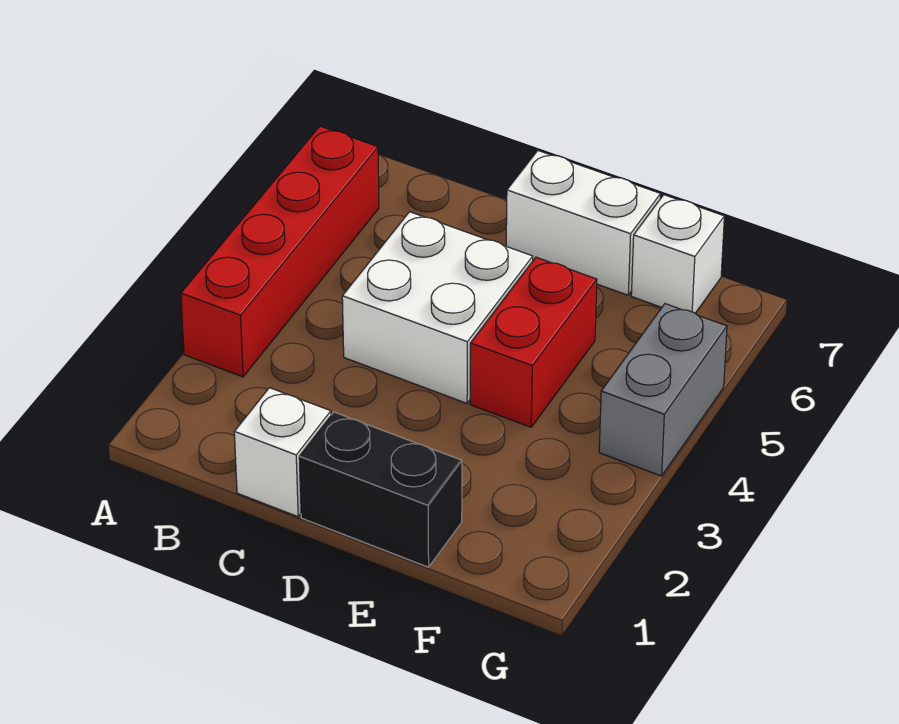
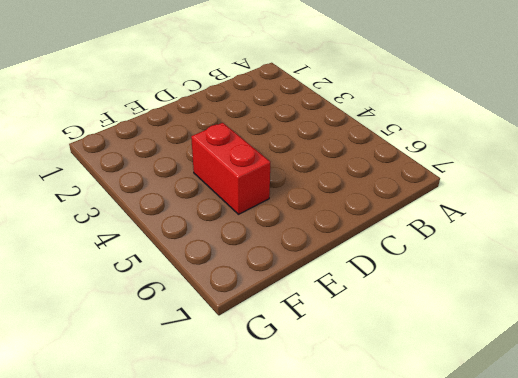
none -> red brick A3:A6 level 1
none -> white brick C1 level 1

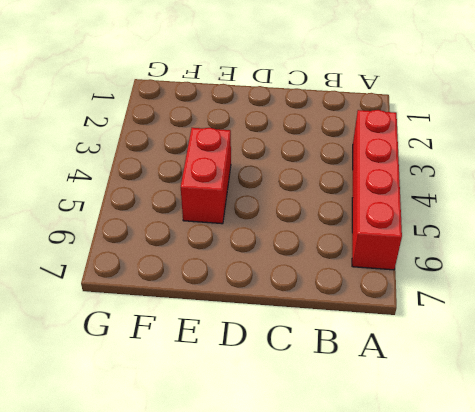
none -> white brick C1 level 1
none -> white brick C4:D5 level 1

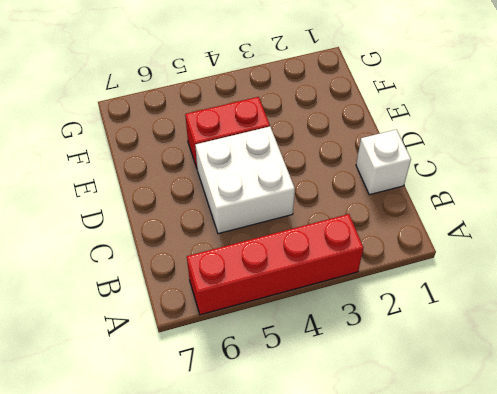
none -> black brick D1:E1 level 1
none -> white brick D7:E7 level 1

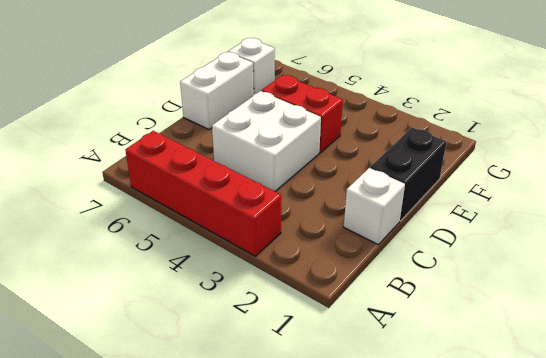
none -> grey brick G4:G5 level 1

